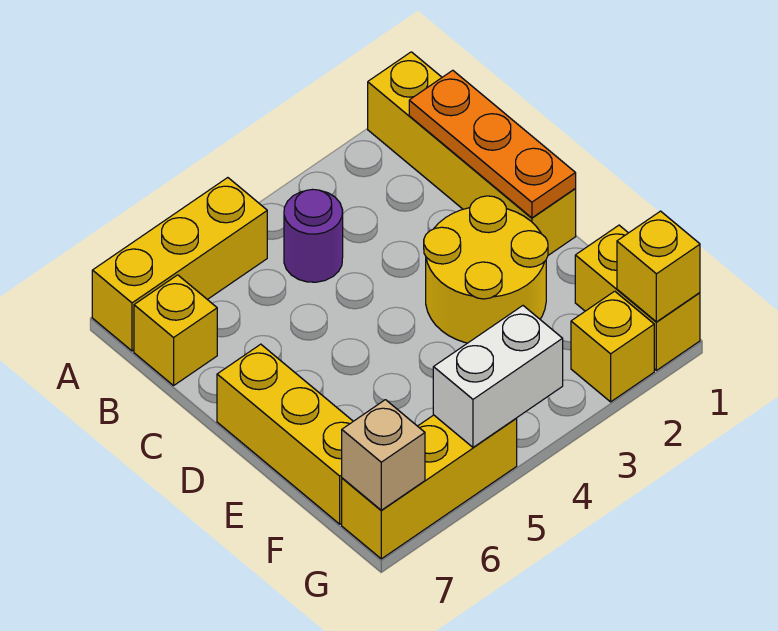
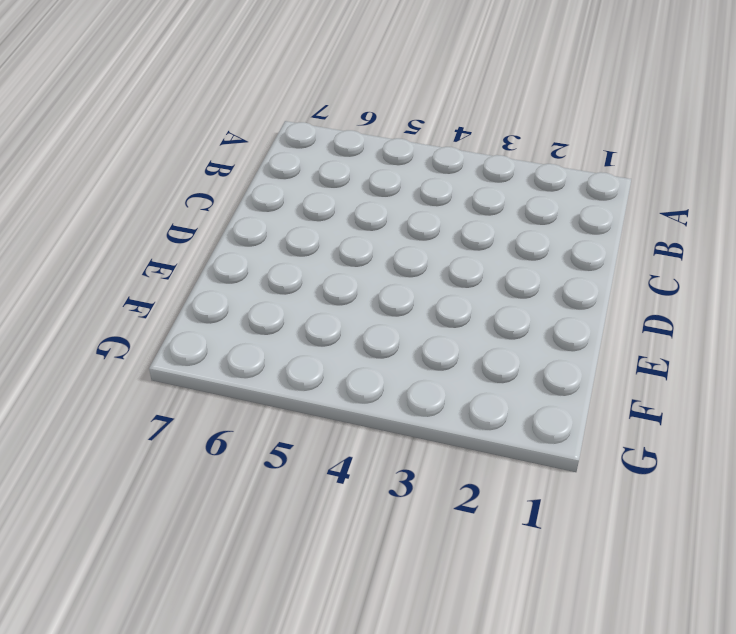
none -> yellow brick A1:D1 level 1
none -> yellow brick A5:A7 level 1
none -> purple round brick B4 level 1

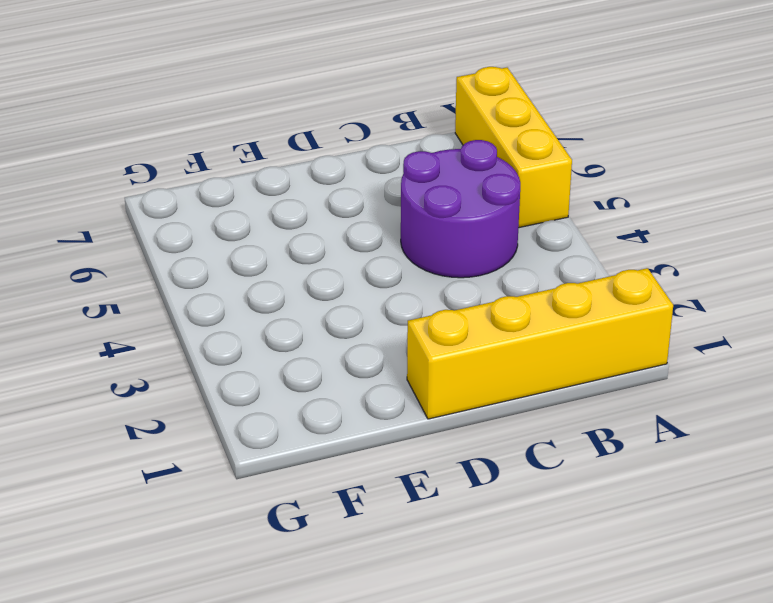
purple round brick B4:C5 level 1 -> purple round brick B4 level 1
none -> yellow brick B7 level 1
none -> yellow round brick D2:E3 level 1
none -> yellow brick D7:F7 level 1

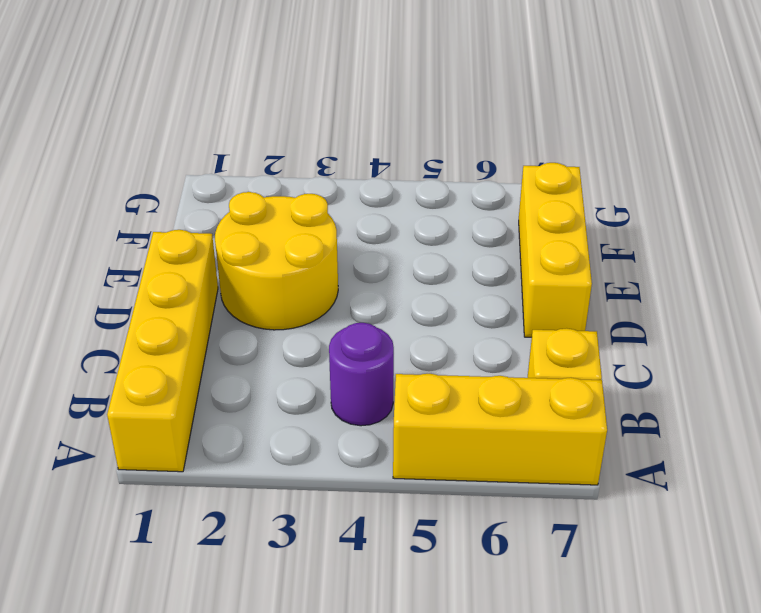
none -> yellow brick F1:G1 level 1
none -> yellow brick G2 level 1
none -> yellow brick G5:G7 level 1

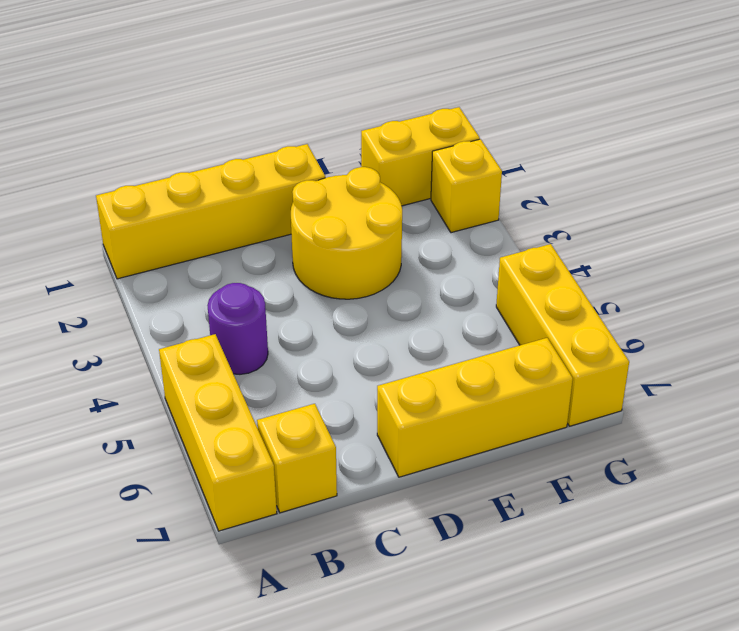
none -> orange plate B1:D1 level 2
none -> yellow brick G1 level 2
none -> white brick G4:G5 level 2

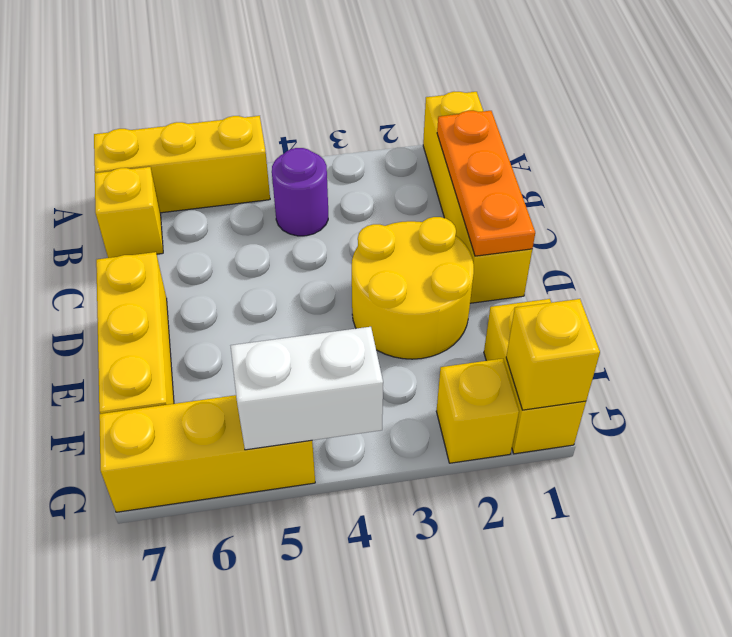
none -> tan brick G7 level 2

